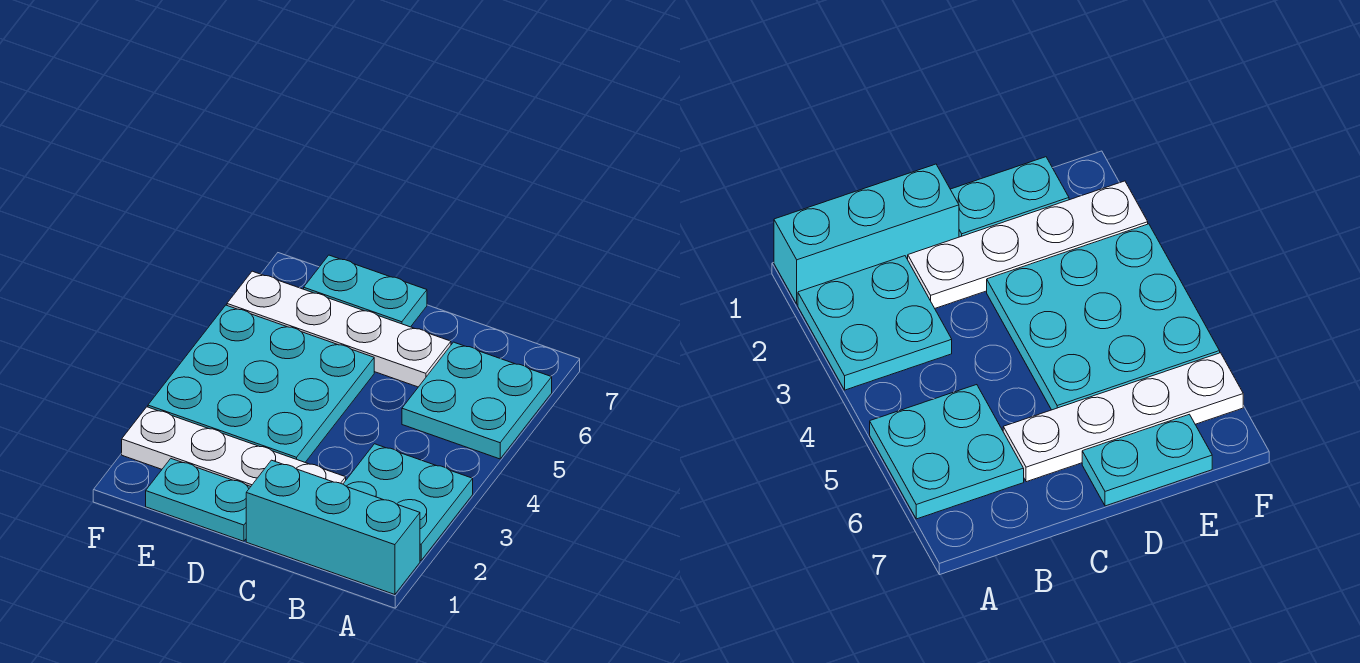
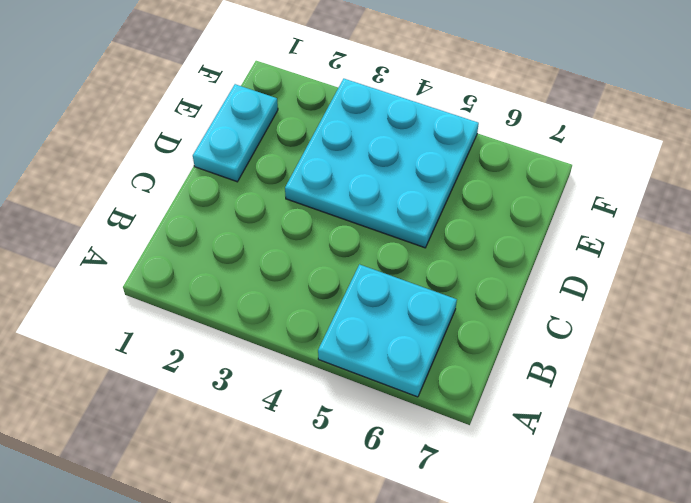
none -> cyan brick A1:C1 level 1
none -> cyan plate A2:B3 level 1

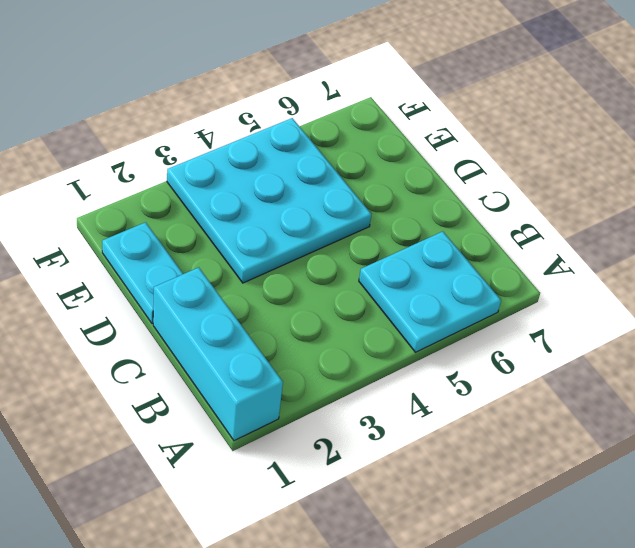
none -> cyan plate A2:B3 level 1
none -> white plate C2:F2 level 1

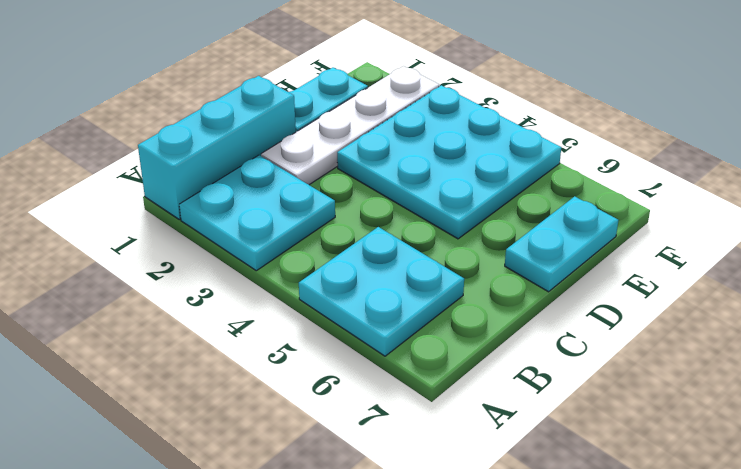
none -> white plate C6:F6 level 1

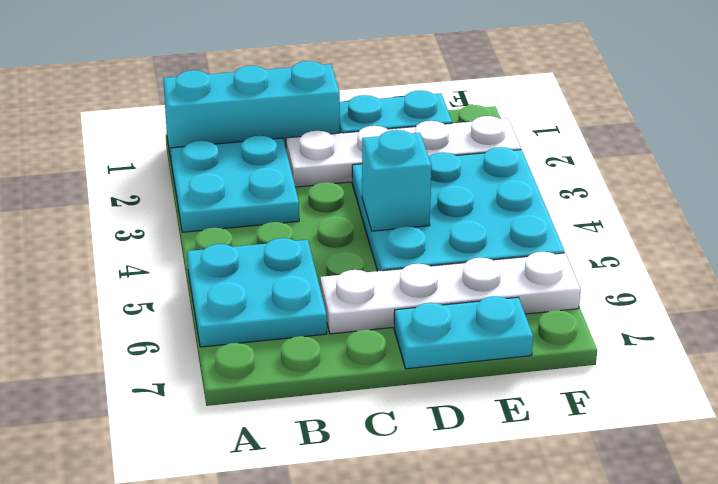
cyan brick D4 level 2 -> none

